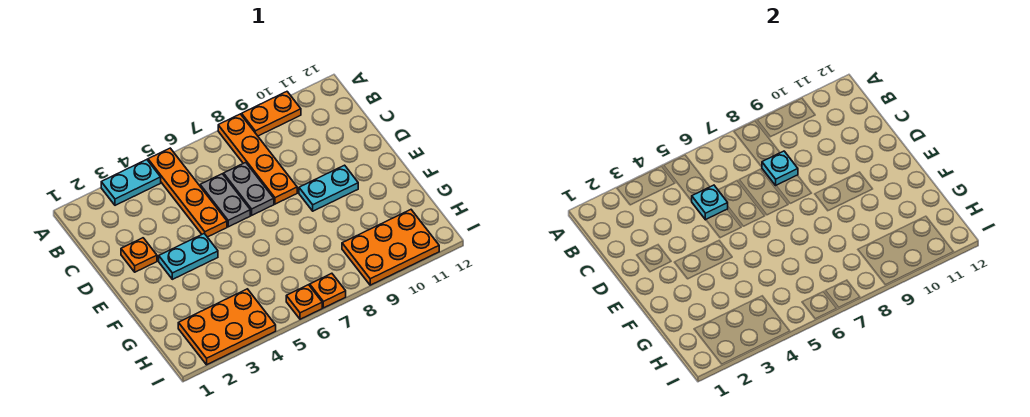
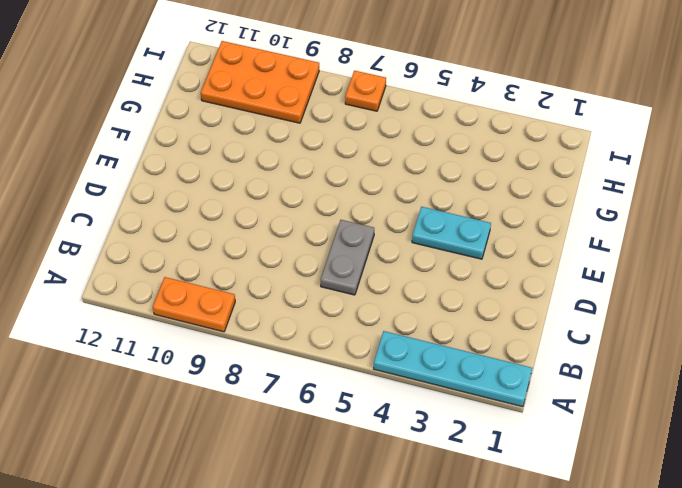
cyan plate A1:A4 level 1 -> cyan plate A3:A4 level 1
none -> orange plate A5:D5 level 1
none -> orange plate A8:D8 level 1
none -> grey plate C7:D7 level 1

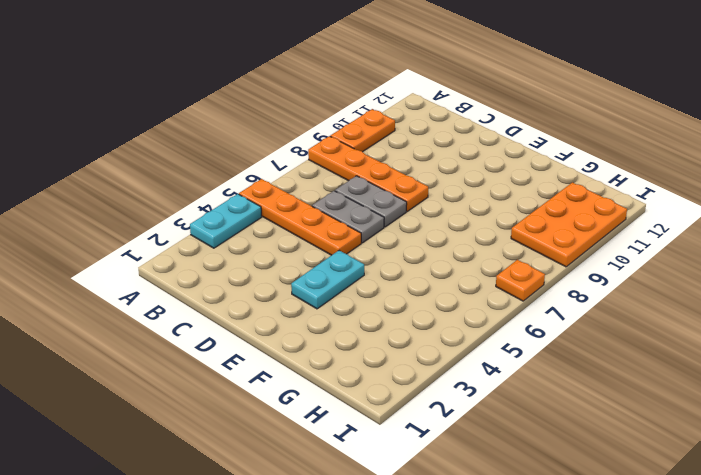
none -> orange plate D2 level 1
none -> cyan plate E9:E10 level 1
none -> orange plate H2:I4 level 1

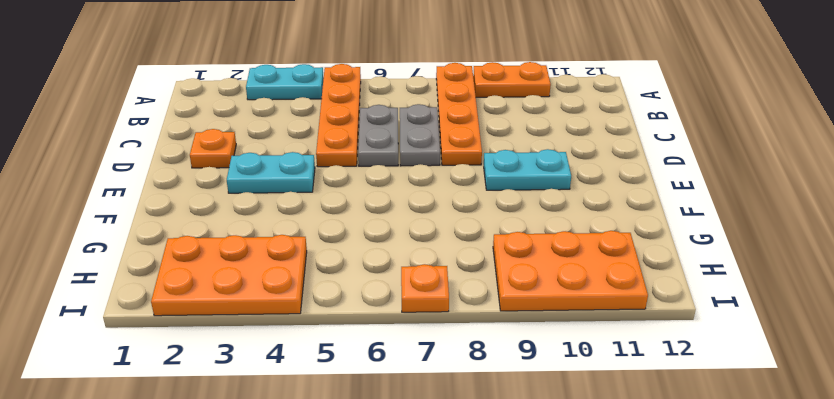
none -> orange plate I6 level 1
none -> cyan plate C5 level 2
none -> cyan plate C8 level 2

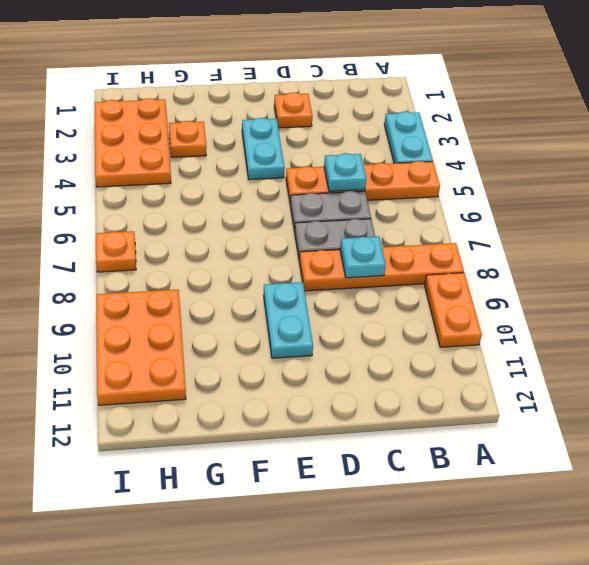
orange plate G3 level 1 -> orange plate I6 level 1

